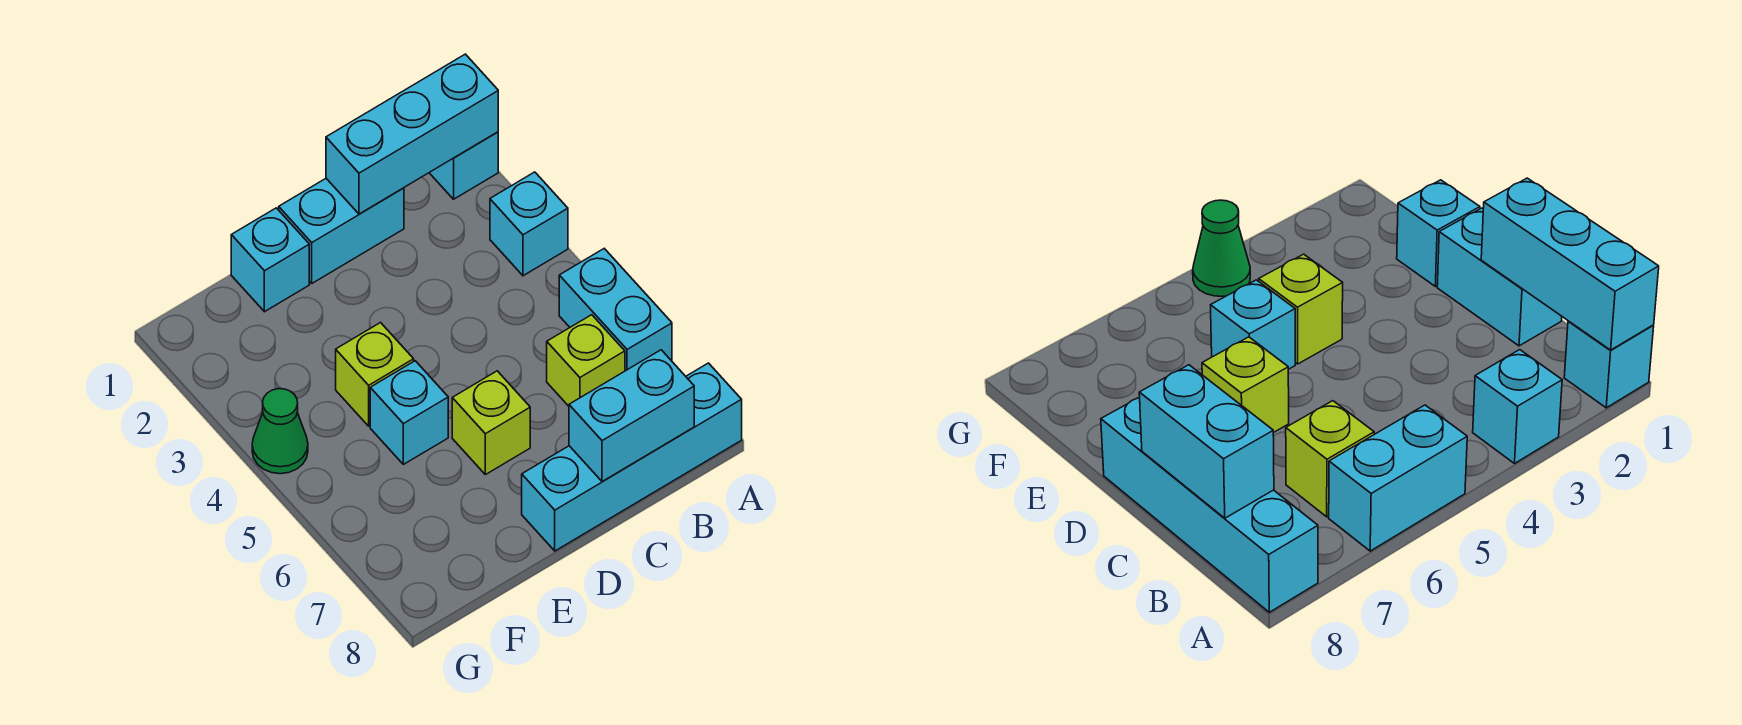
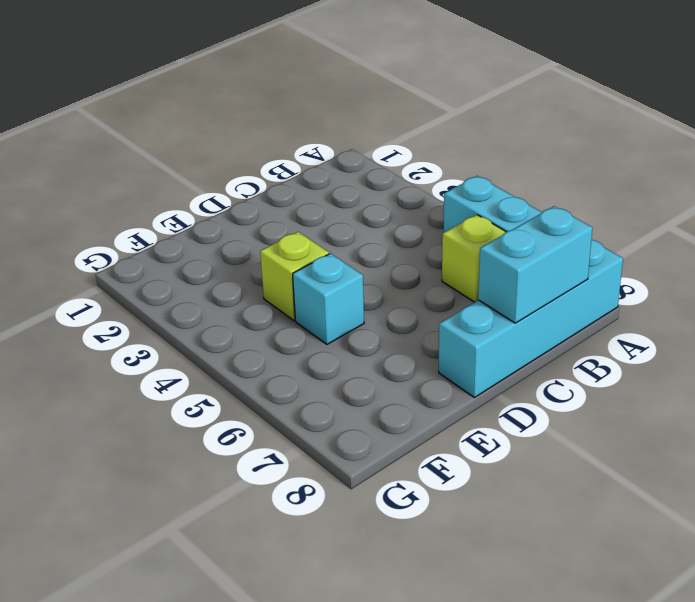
none -> cyan brick A1 level 1
none -> cyan brick A3 level 1
none -> cyan brick C1:D1 level 1

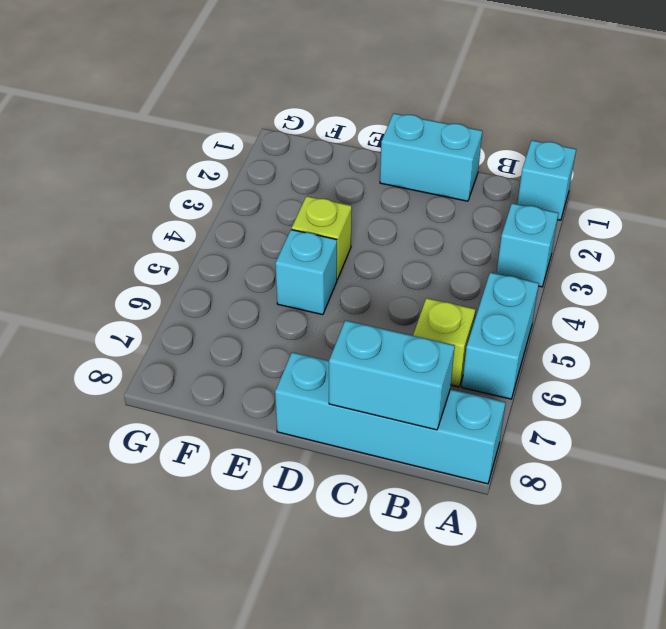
none -> lime brick D6 level 1
none -> cyan brick E1 level 1
none -> green cone G4 level 1

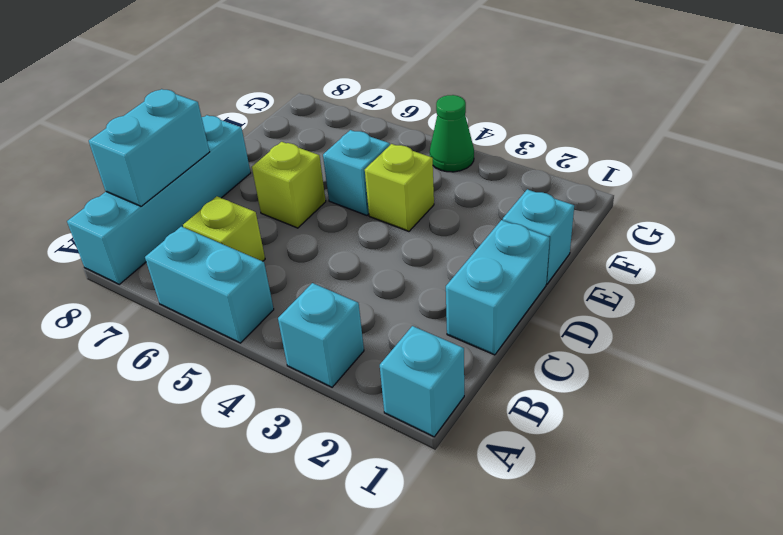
none -> cyan brick A1:C1 level 2

